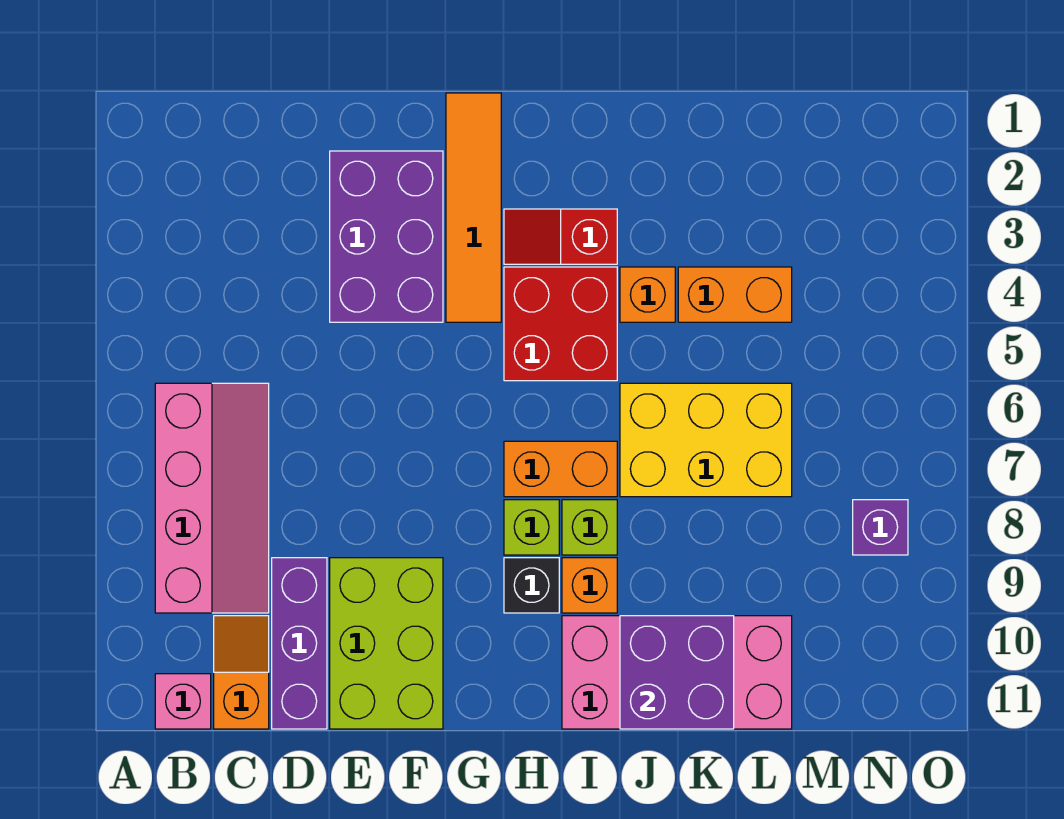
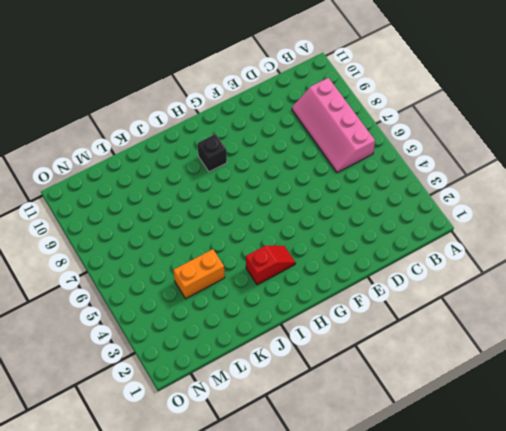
none -> pink brick B11 level 1
none -> orange slope C10:C11 level 1 top 11
none -> purple brick D9:D11 level 1

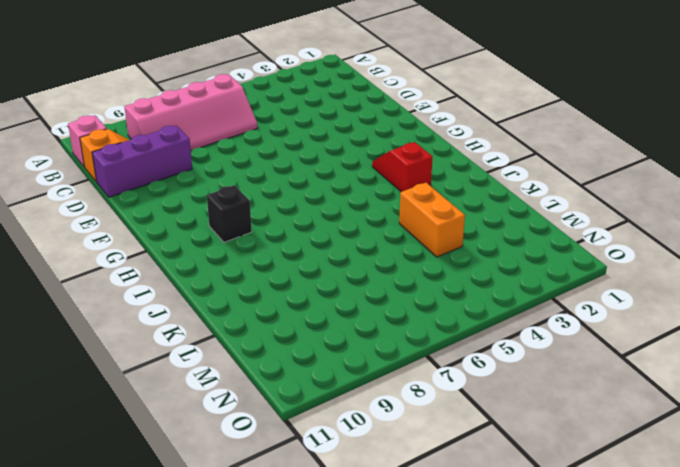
none -> purple brick E2:F4 level 1
none -> lime brick E9:F11 level 1
none -> orange tile G1:G4 level 1

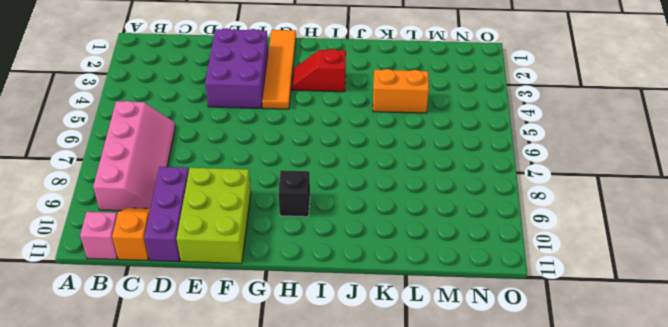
none -> red brick H4:I5 level 1
none -> orange brick H7:I7 level 1
none -> lime brick H8 level 1

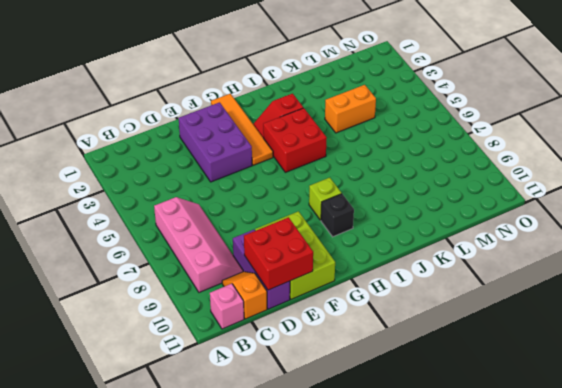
red brick D10:E11 level 2 -> none
none -> orange brick H7:I7 level 1
none -> lime brick I8 level 1
none -> orange brick I9 level 1

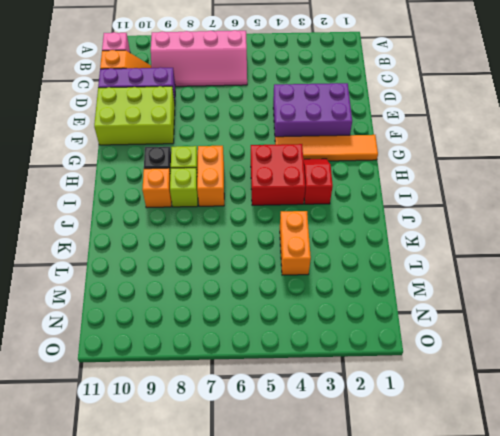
none -> pink brick I10:L11 level 1
none -> orange brick J4 level 1
none -> yellow brick J6:L7 level 1

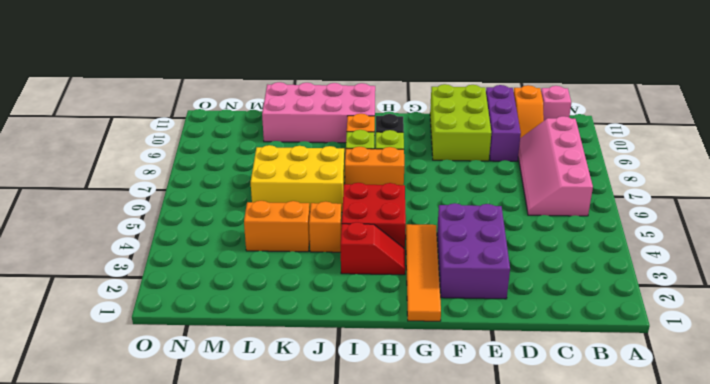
none -> purple brick N8 level 1
none -> purple brick J10:K11 level 2

